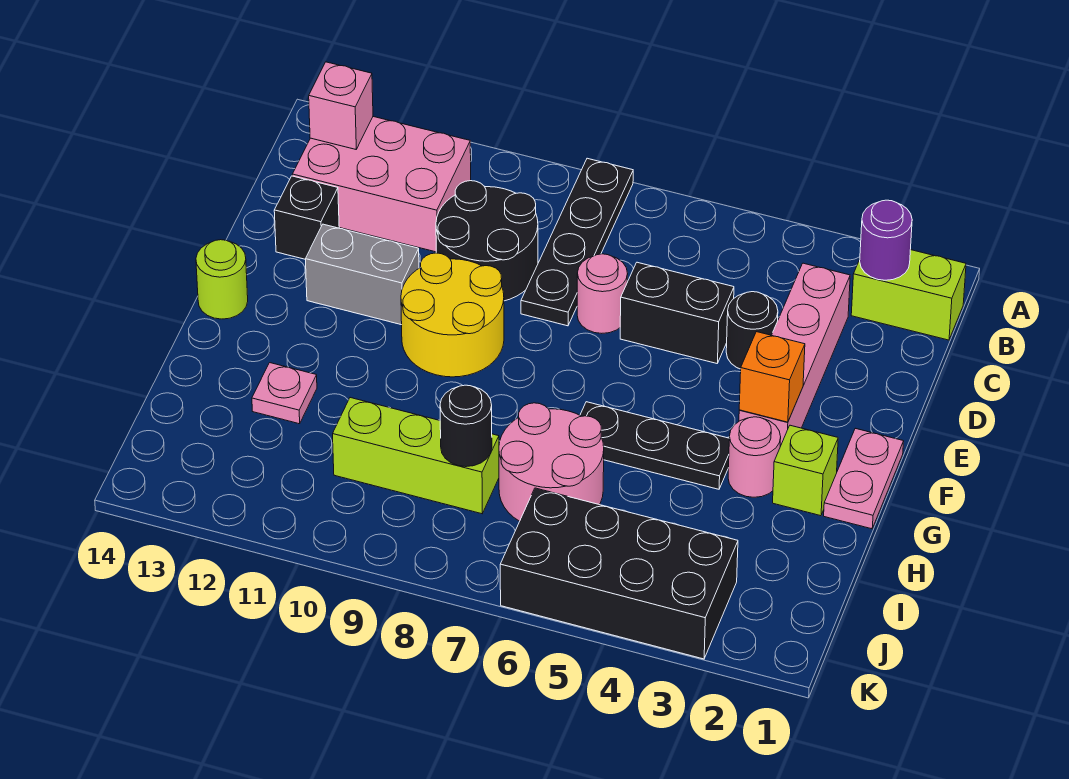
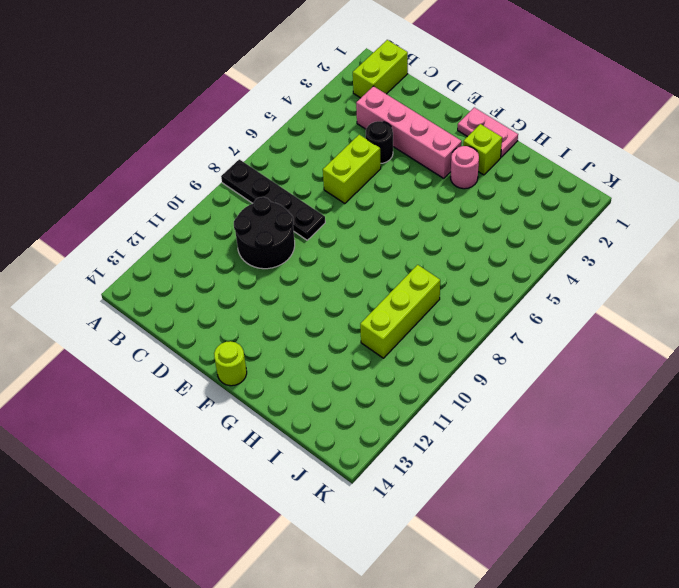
lime brick D5:D6 level 1 -> black brick D5:D6 level 1
none -> pink brick B11:C13 level 1
none -> pink round brick D7 level 1
none -> black brick D13 level 1

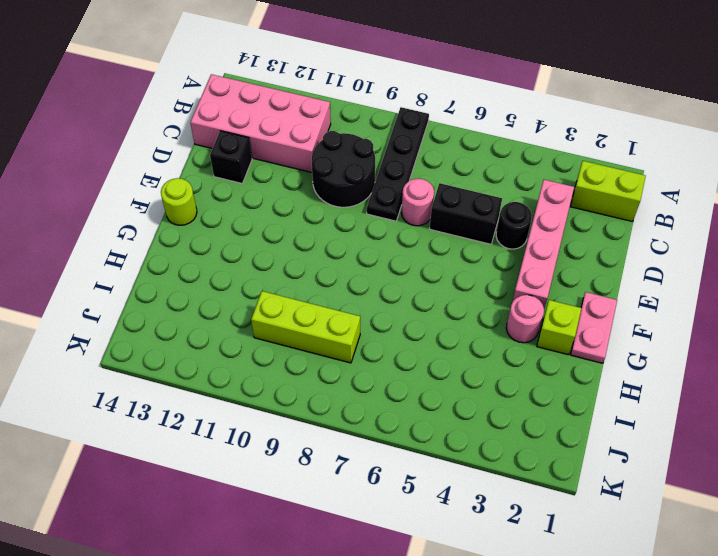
pink brick B11:C14 level 1 -> pink brick B11:C13 level 1
none -> yellow round brick E9:F10 level 1
none -> grey brick E11:E12 level 1
none -> black plate G4:G6 level 1

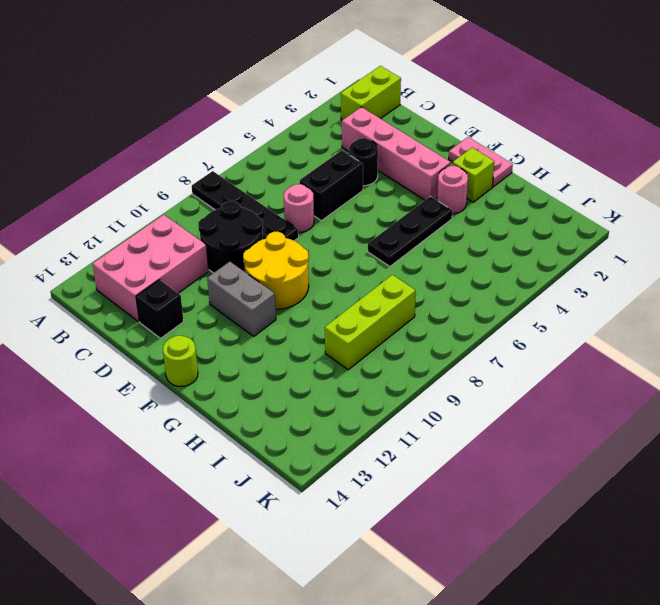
grey brick E11:F11 level 1 -> grey brick E11:E12 level 1
none -> pink round brick H6:I7 level 1
none -> pink plate H12 level 1
none -> black brick J3:K6 level 1

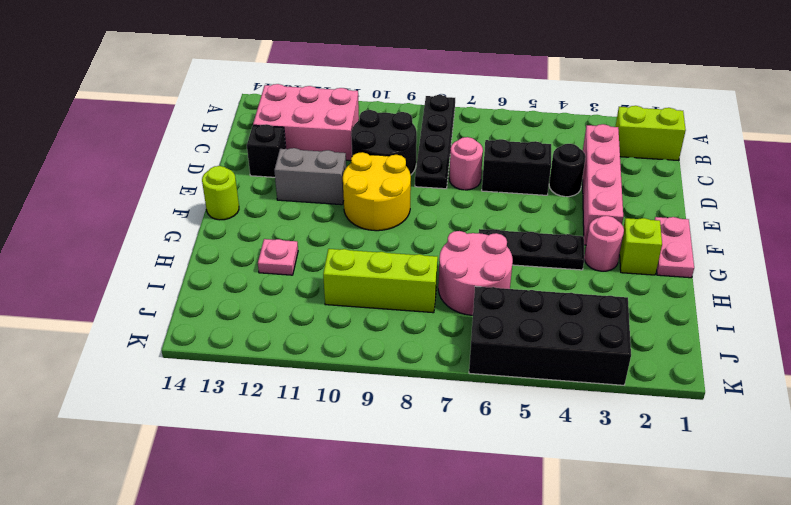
none -> purple round brick B2 level 2
none -> pink brick B13 level 2
none -> orange brick F3 level 2

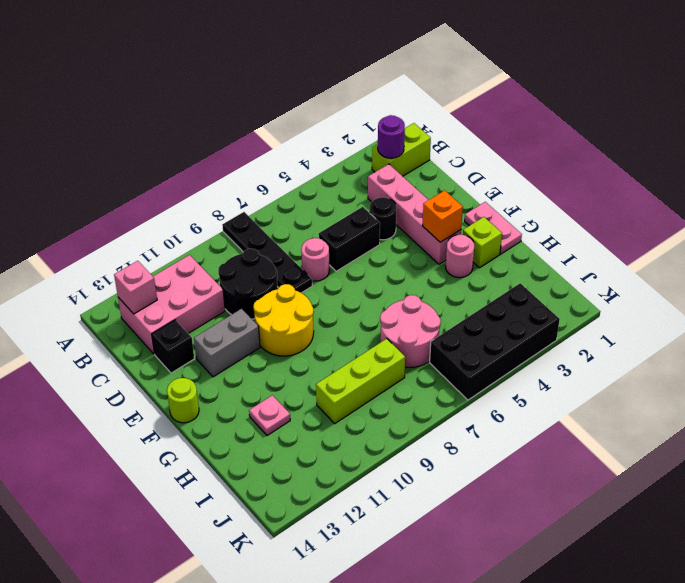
none -> black plate G4:G6 level 1
none -> black round brick I8 level 2

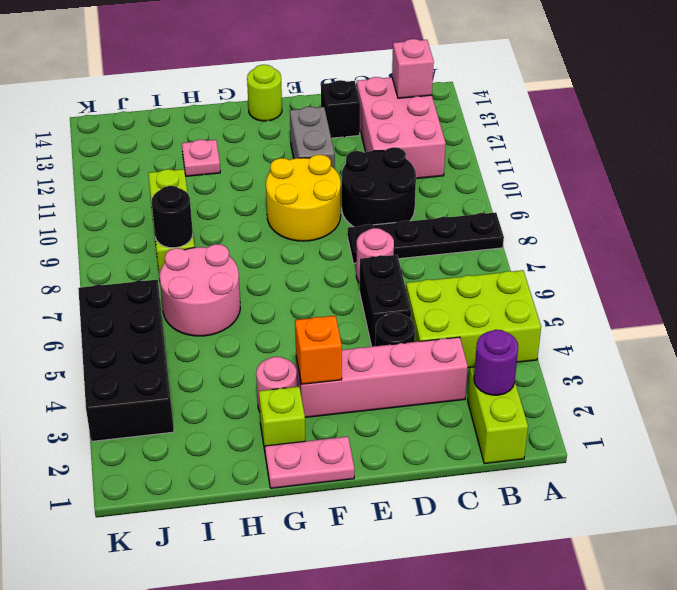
lime brick A4:C5 level 1 -> none
none -> black plate G4:G6 level 1

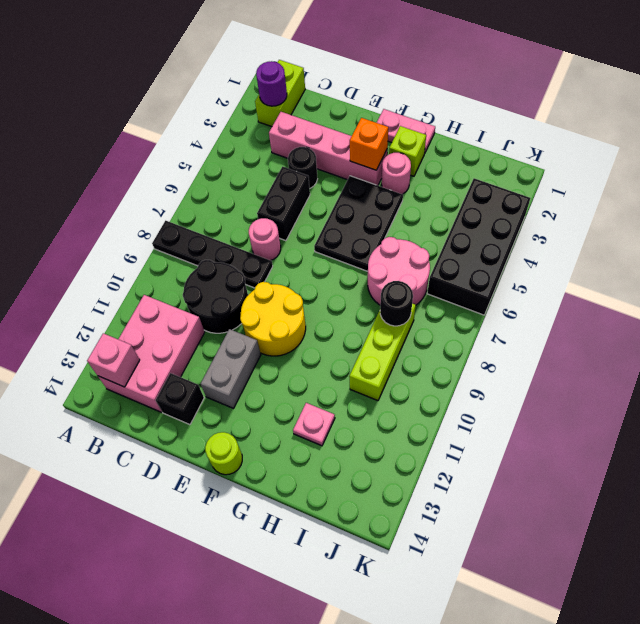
black plate F4:G6 level 1 -> black plate G4:G6 level 1

